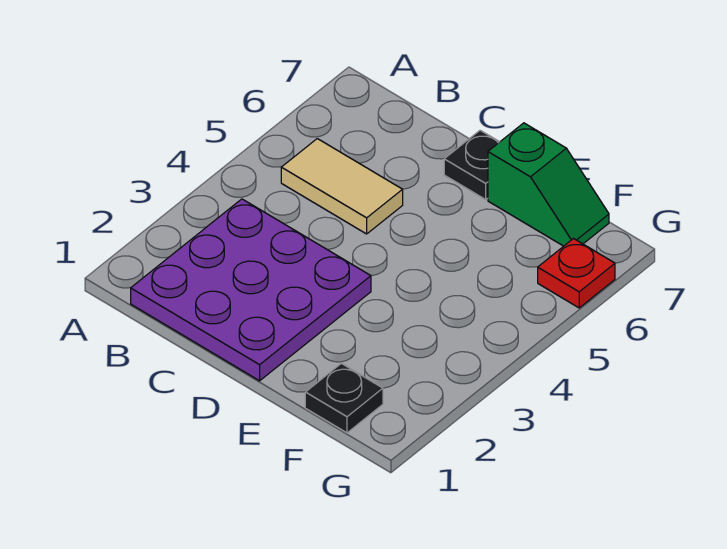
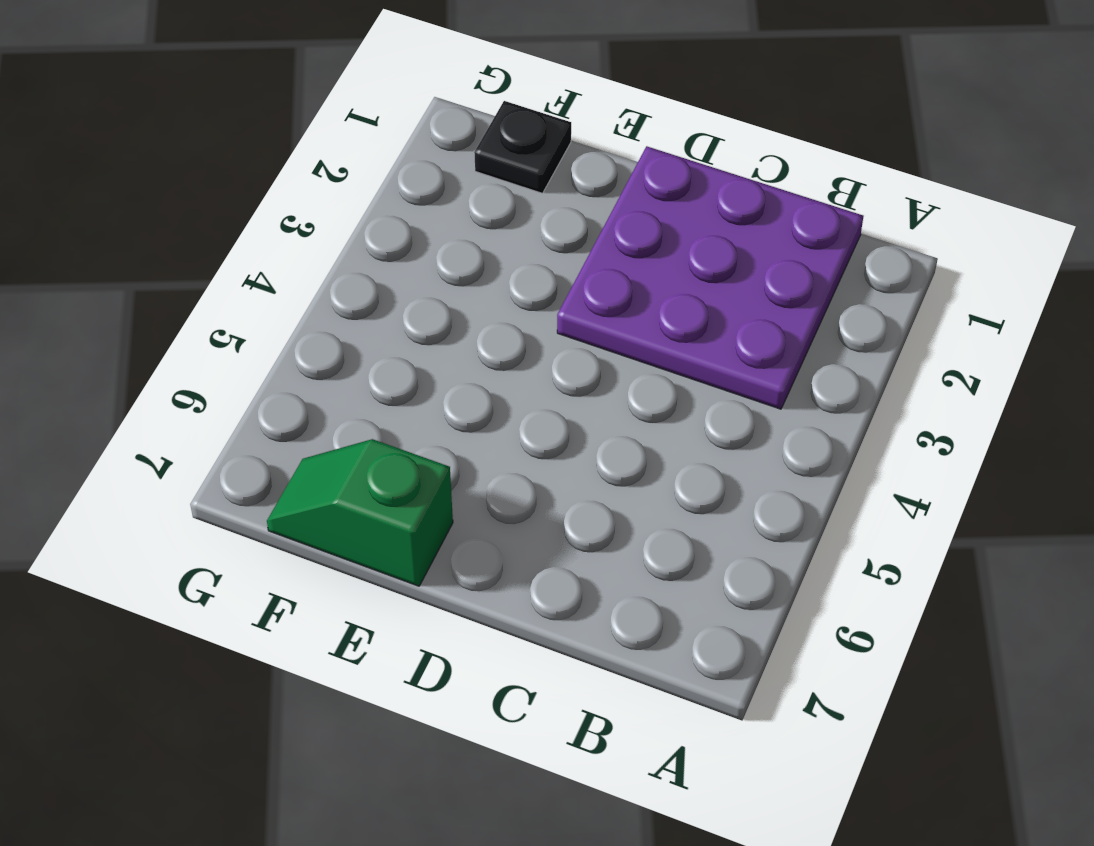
none -> tan tile B5:C5 level 1
none -> black plate D7 level 1

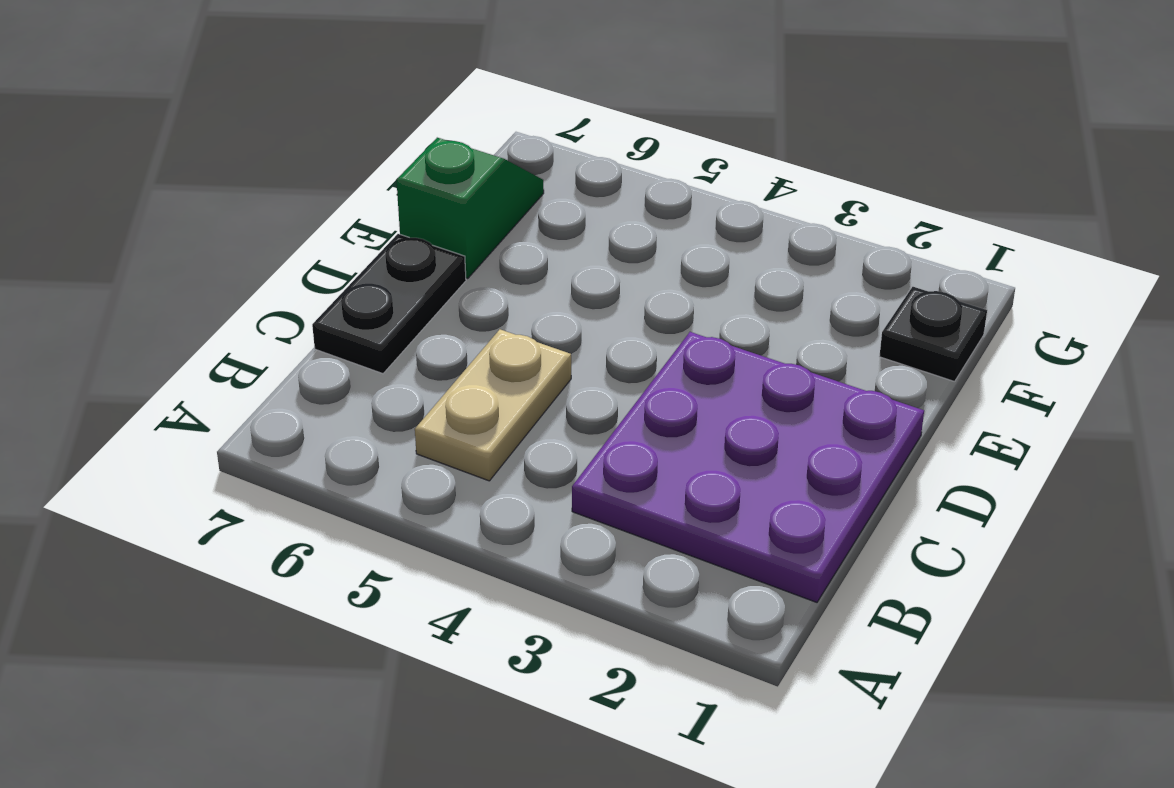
tan plate B5:C5 level 1 -> tan tile B5:C5 level 1
black plate C7:D7 level 1 -> black plate D7 level 1
none -> red plate G6 level 1

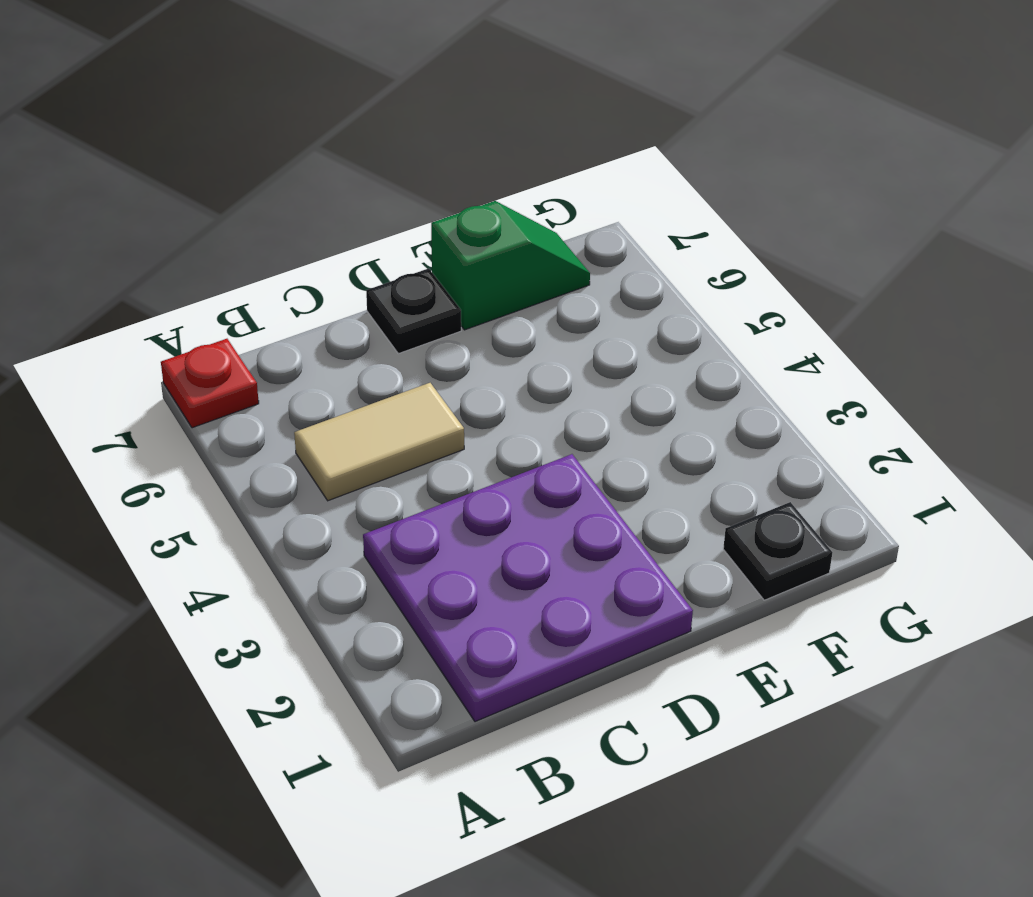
red plate A7 level 1 -> red plate G6 level 1

